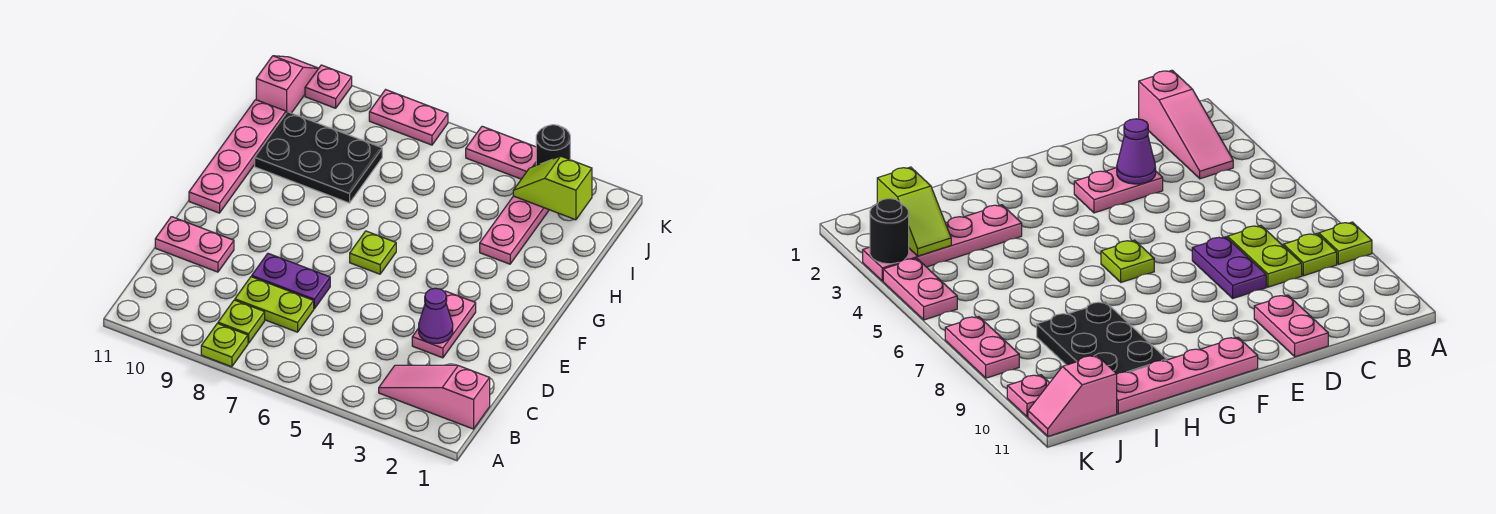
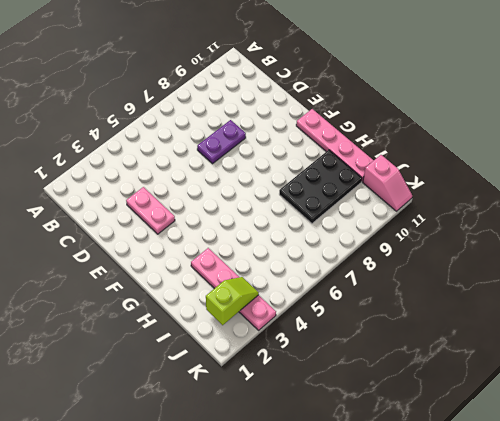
none -> lime plate A8 level 1
none -> pink slope B1:B3 level 1 top 1
none -> lime plate B8 level 1

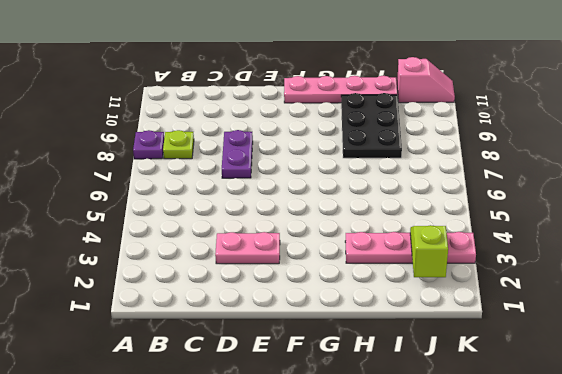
purple plate A8 level 1 -> lime plate A8 level 1
none -> pink slope B1:B3 level 1 top 1
none -> lime plate C7:C8 level 1
none -> pink plate D10:D11 level 1

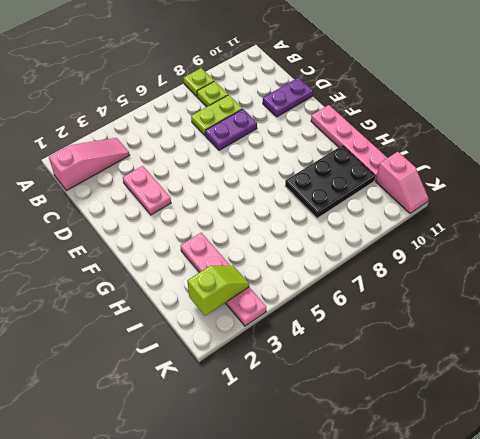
purple plate D10:D11 level 1 -> pink plate D10:D11 level 1
none -> lime plate F6 level 1
none -> pink plate K4:K5 level 1
none -> pink plate K7:K8 level 1

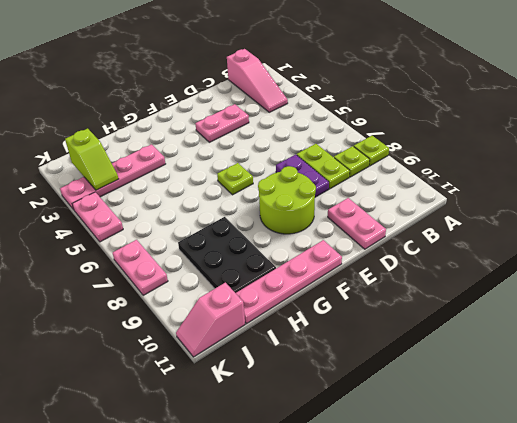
lime round brick E8:F9 level 1 -> none
none -> pink plate K10 level 1
none -> purple cone D3 level 2
none -> black round brick K3 level 2

